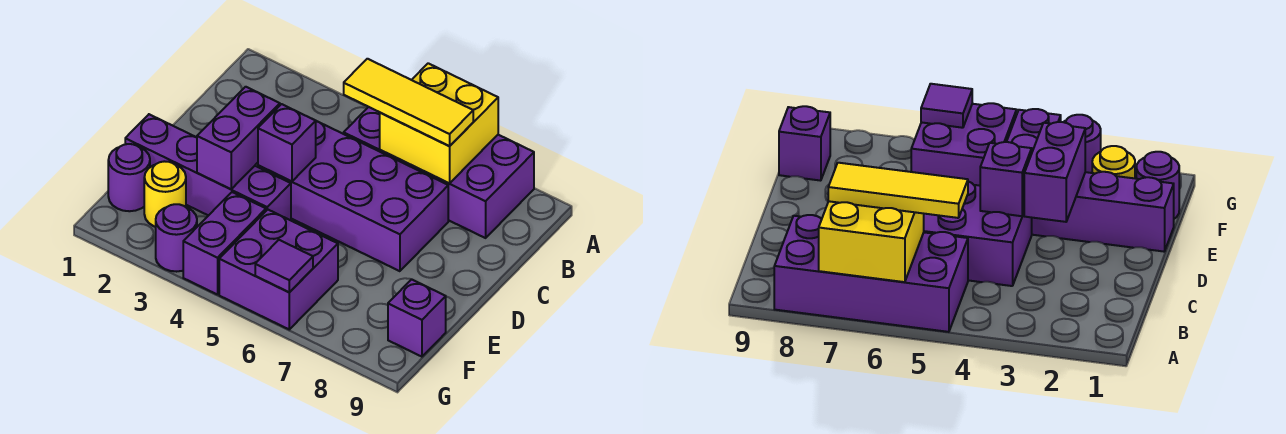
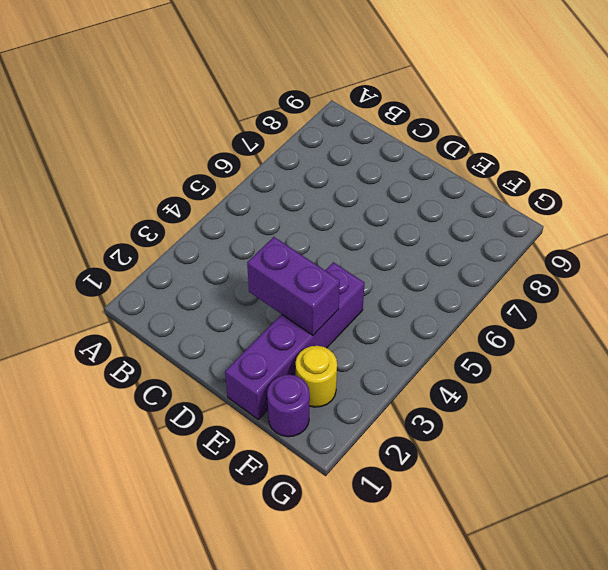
none -> purple brick A5:B8 level 1
none -> purple brick C4:D7 level 1
none -> purple brick F4:G4 level 1

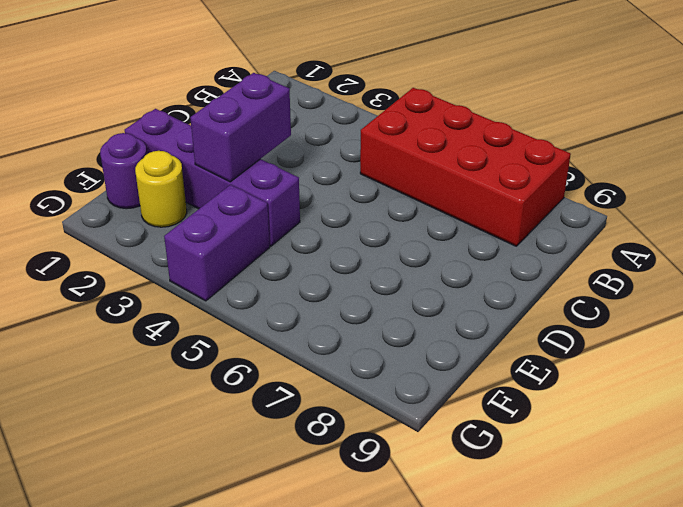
red brick A5:B8 level 1 -> purple brick A5:B8 level 1
none -> purple brick C4:D7 level 1
none -> purple brick F5:G6 level 1
none -> purple brick F9 level 1

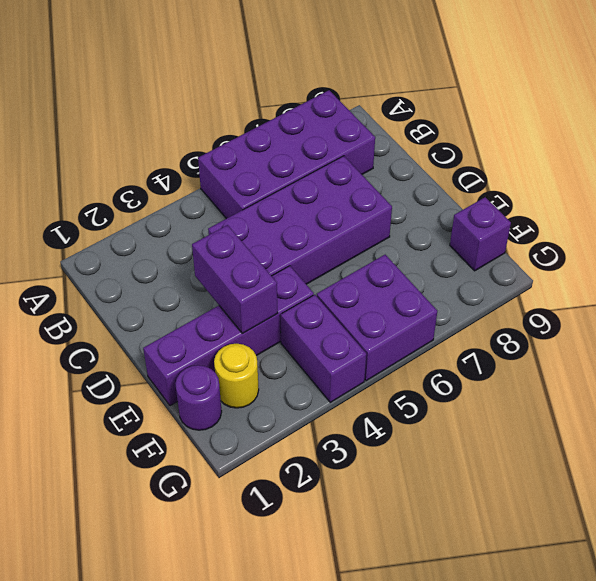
none -> purple round brick G3 level 1
none -> yellow brick A6:B7 level 2
none -> purple brick D4 level 2

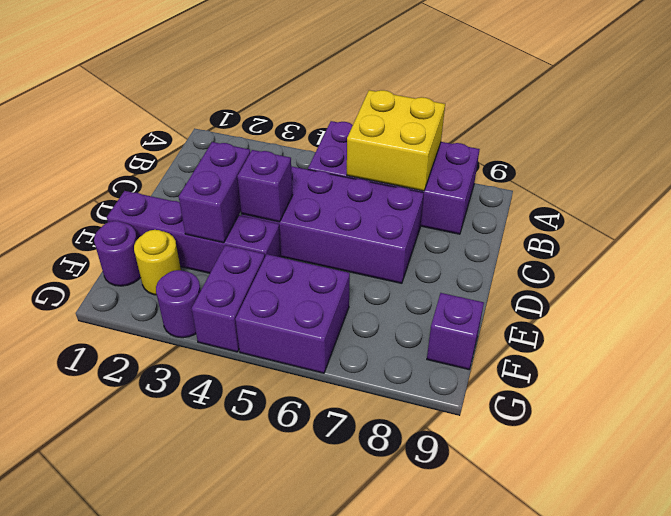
none -> purple tile G6 level 2
none -> yellow tile B5:B7 level 3

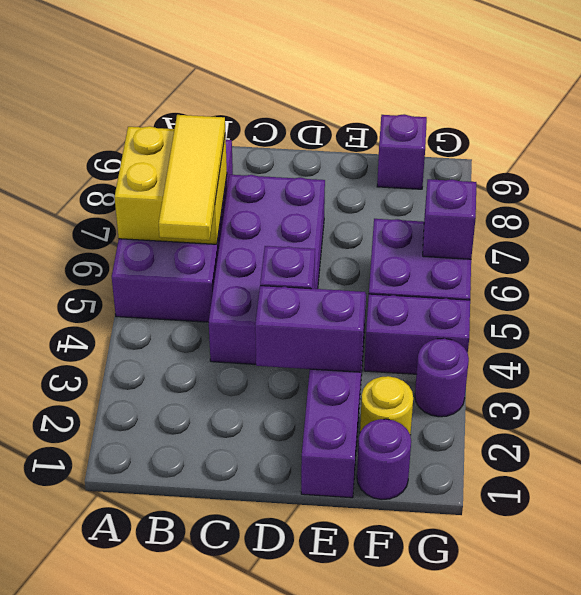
purple brick G6 level 2 -> purple tile G6 level 2

